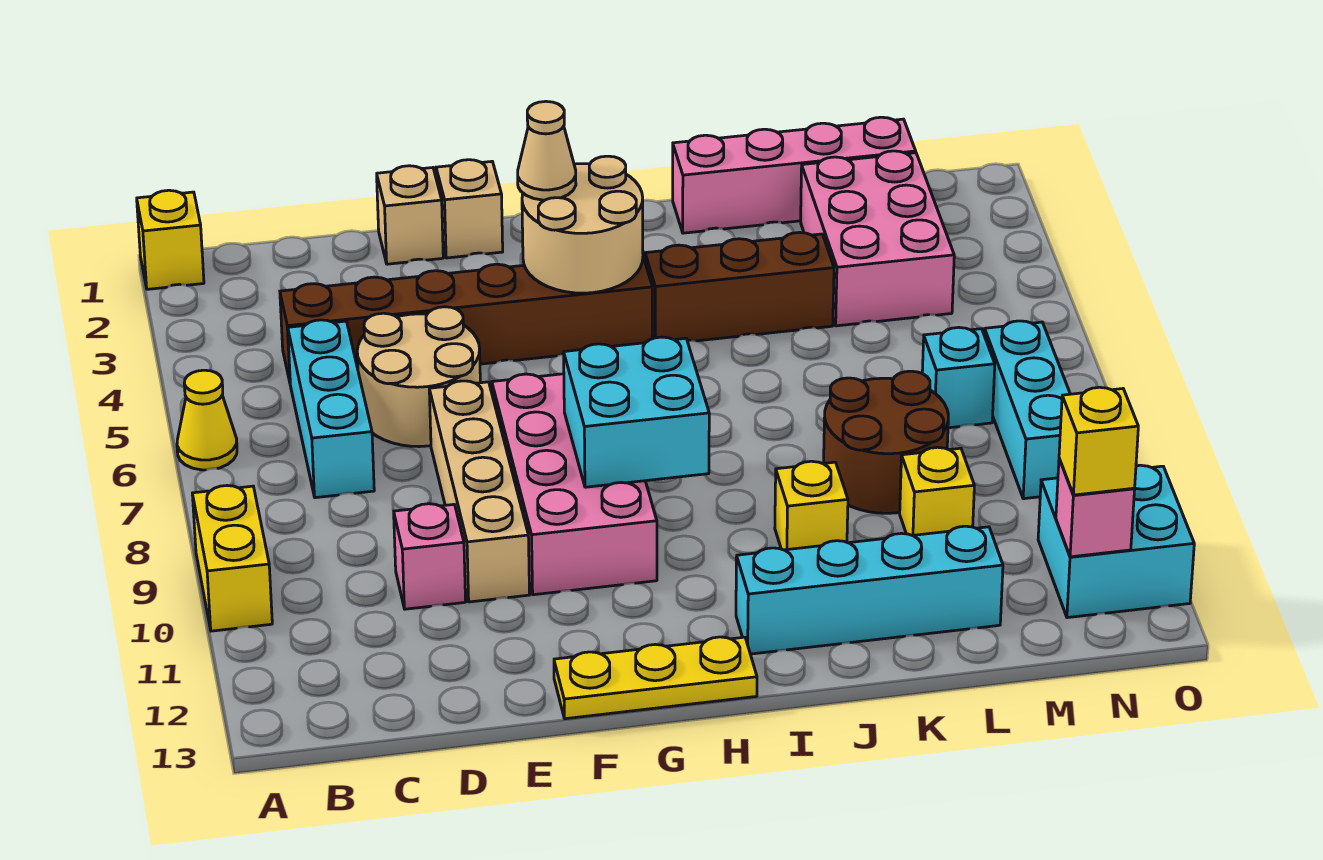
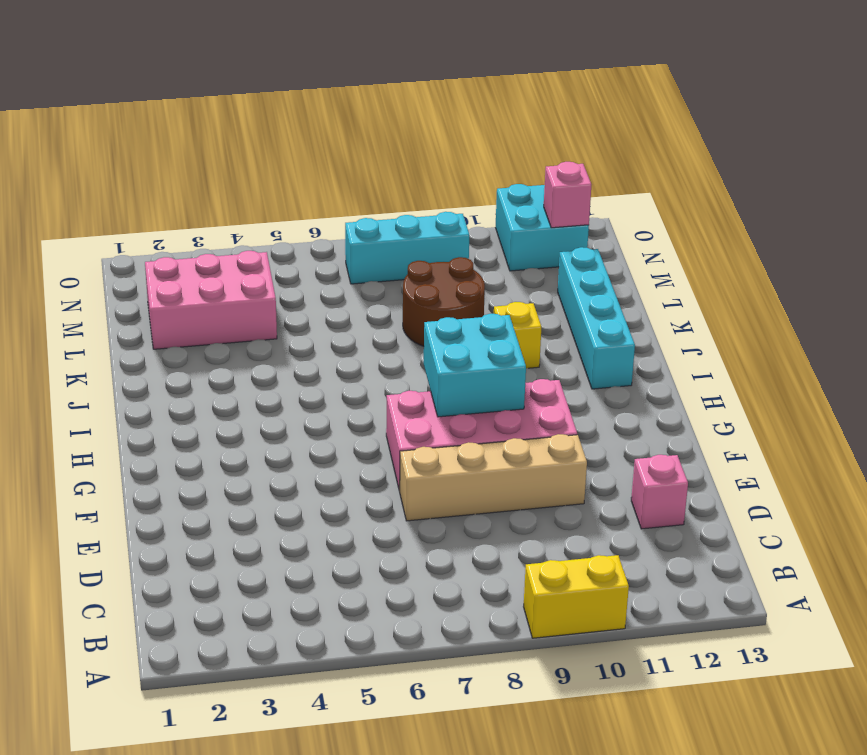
pink brick D12 level 1 -> pink brick D10 level 1
none -> yellow brick A1 level 1
none -> yellow cone A6 level 1
none -> brown brick C4:H4 level 1

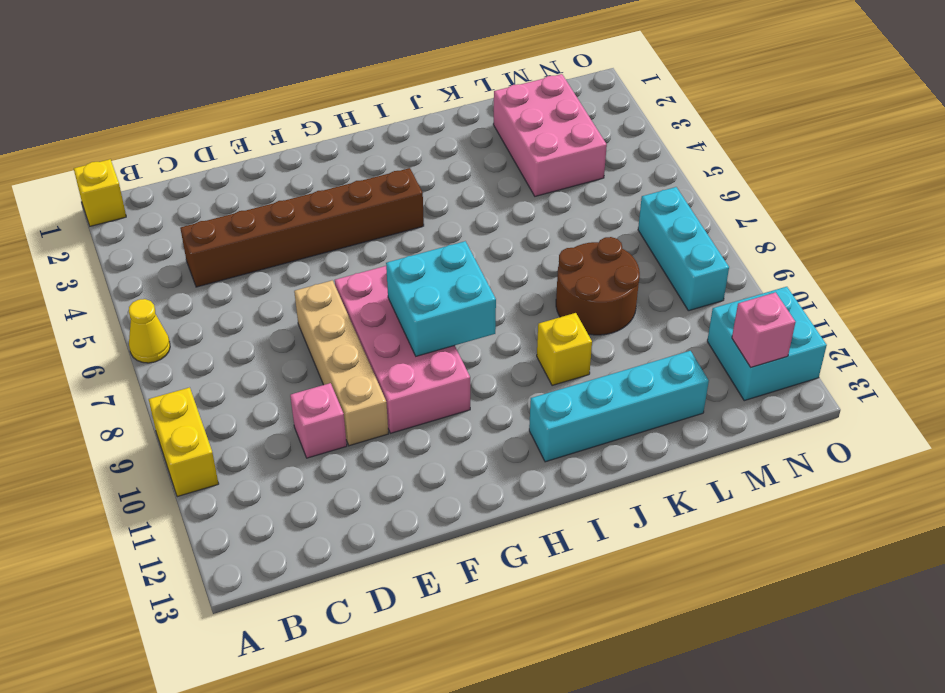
none -> cyan brick C5:C7 level 1
none -> tan round brick D5:E6 level 1
none -> tan brick E1 level 1

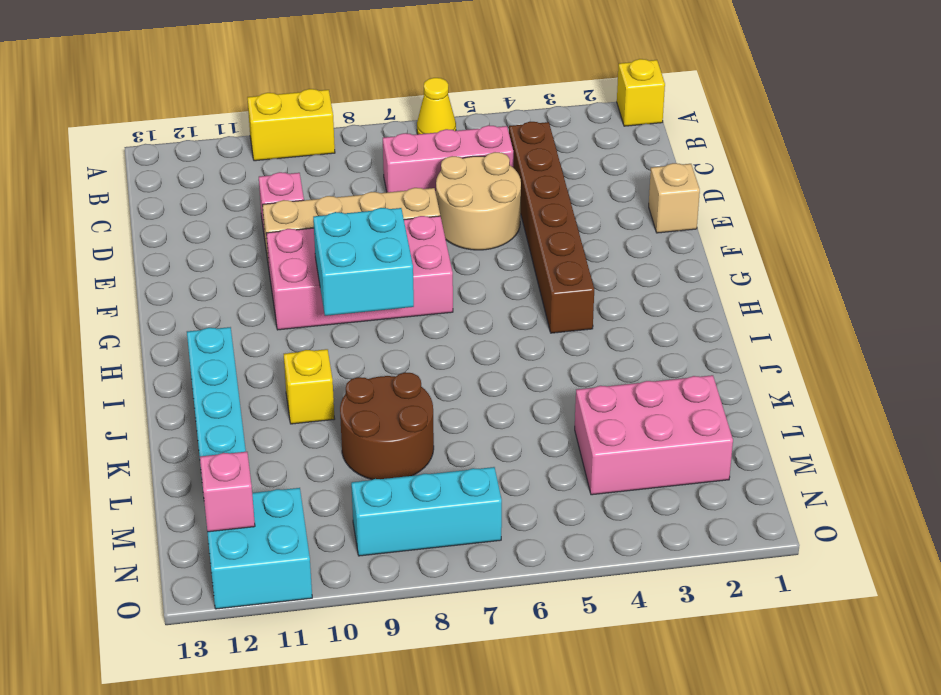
pink brick C5:C7 level 1 -> cyan brick C5:C7 level 1
none -> tan brick F1 level 1
none -> yellow plate F13:H13 level 1
none -> brown brick I4:K4 level 1

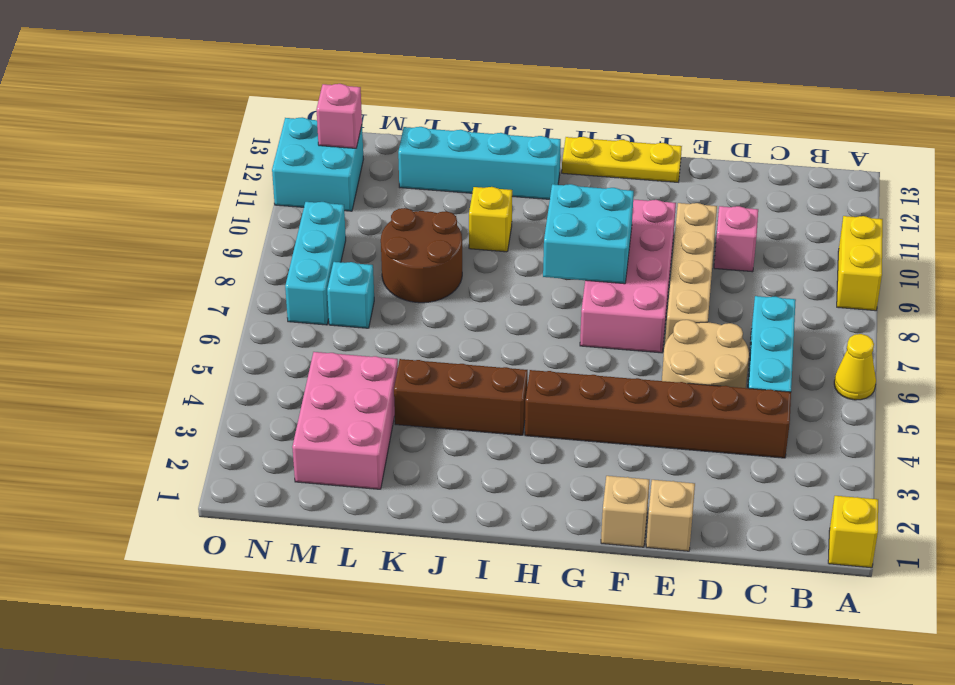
none -> pink brick J1:M1 level 1
none -> yellow brick L10 level 1
none -> tan round brick G3:H4 level 2

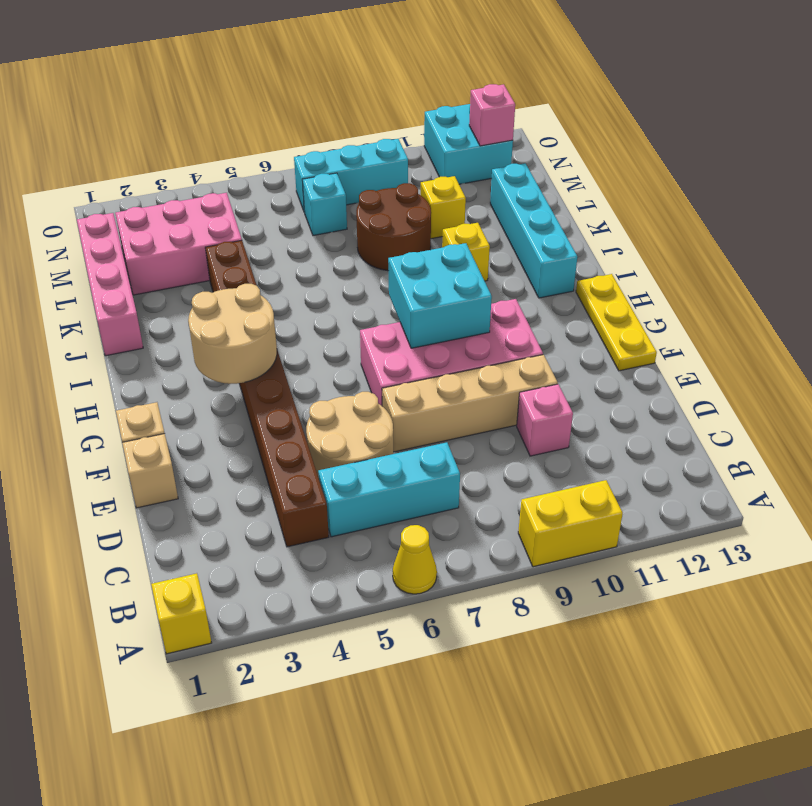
none -> tan cone G3 level 3
none -> yellow brick N12 level 3

